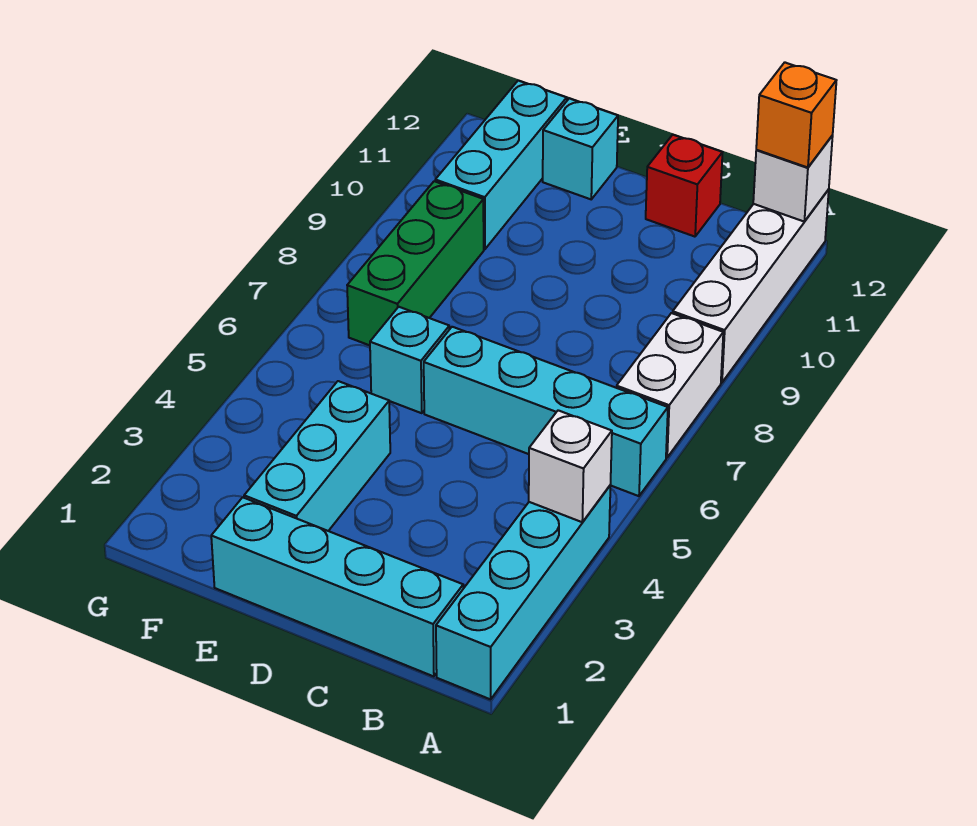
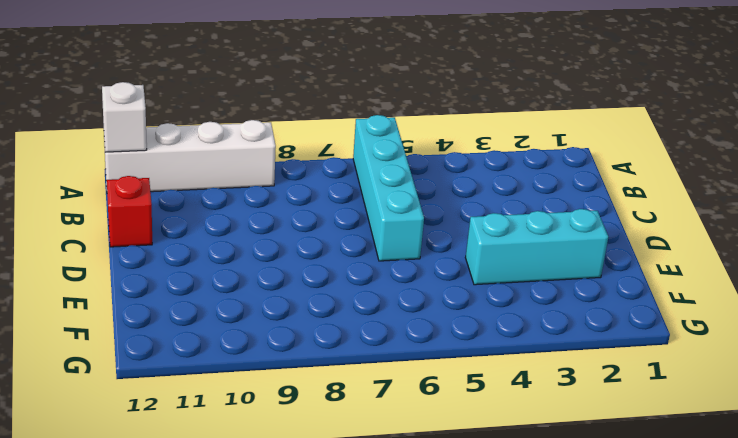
none -> cyan brick A1:A4 level 1
none -> white brick A7:A8 level 1
none -> cyan brick B1:E1 level 1

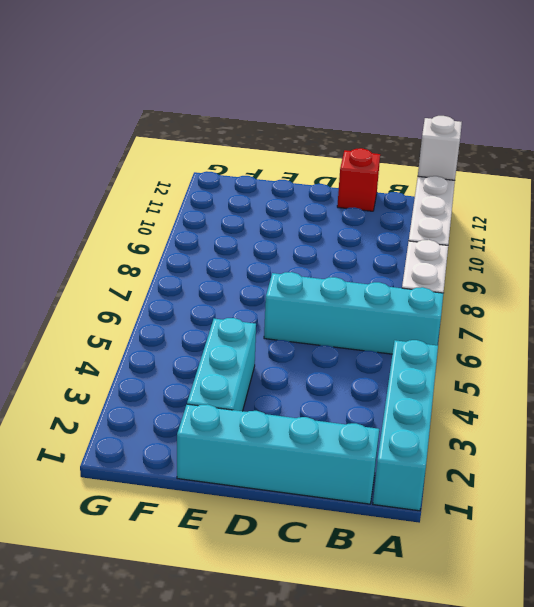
none -> cyan brick E6 level 1
none -> cyan brick E12 level 1
none -> green brick F7:F9 level 1

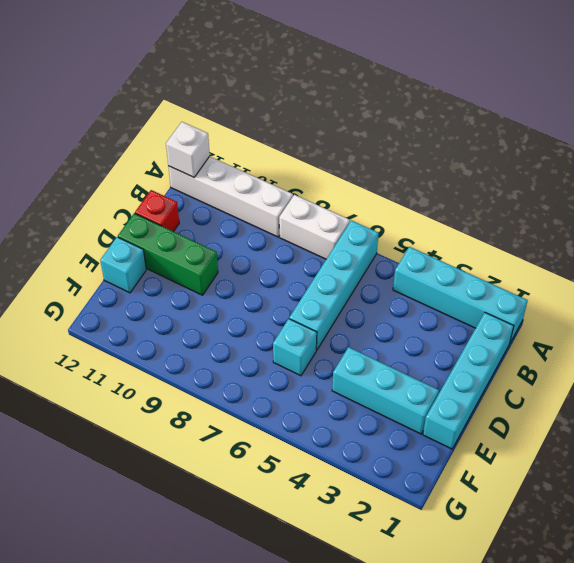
green brick D10:D12 level 1 -> green brick F7:F9 level 1
none -> cyan brick F10:F12 level 1
none -> white brick A4 level 2
none -> orange brick A12 level 3

